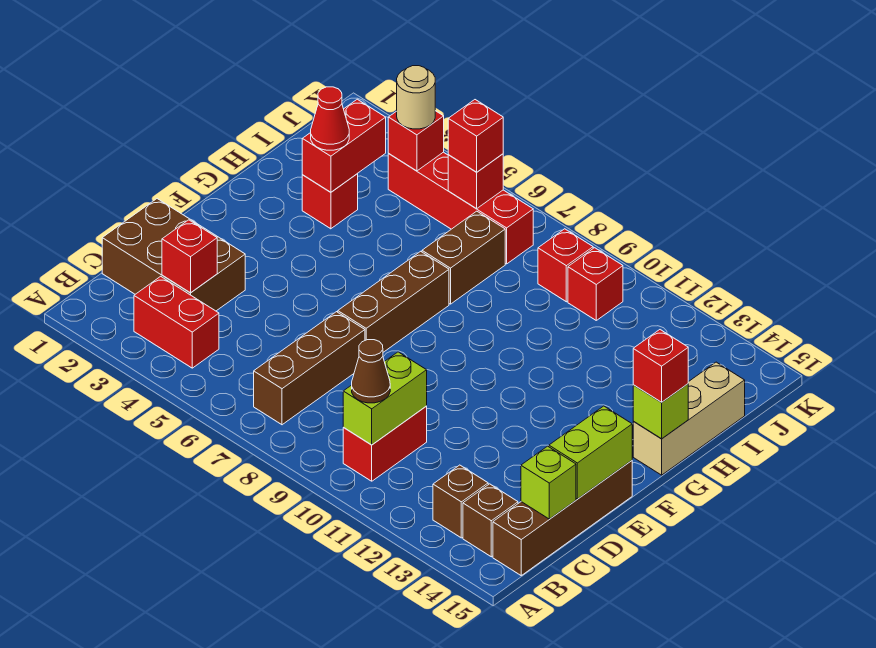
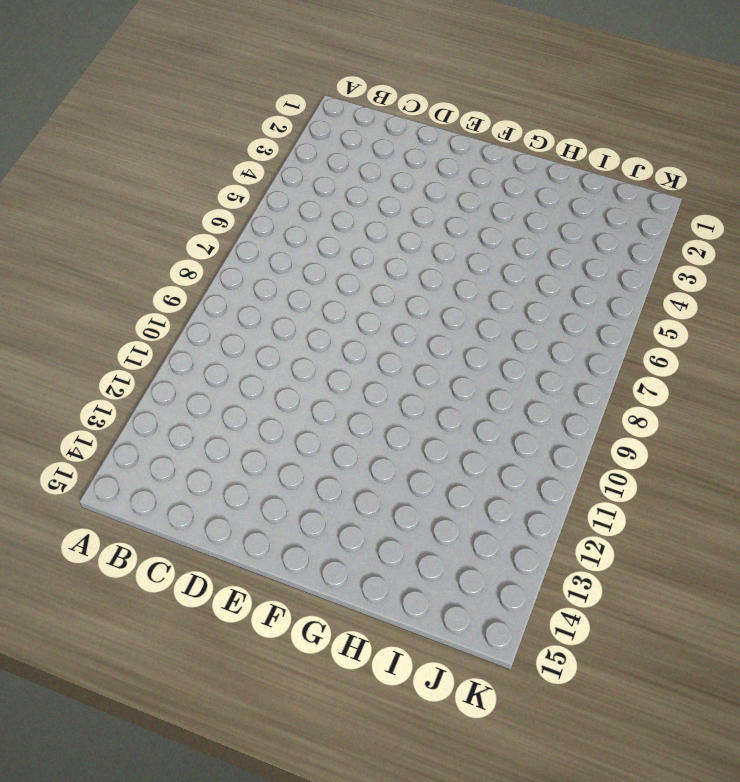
none -> red brick B3:B4 level 1
none -> brown brick B7:D7 level 1
none -> red brick B10:C10 level 1

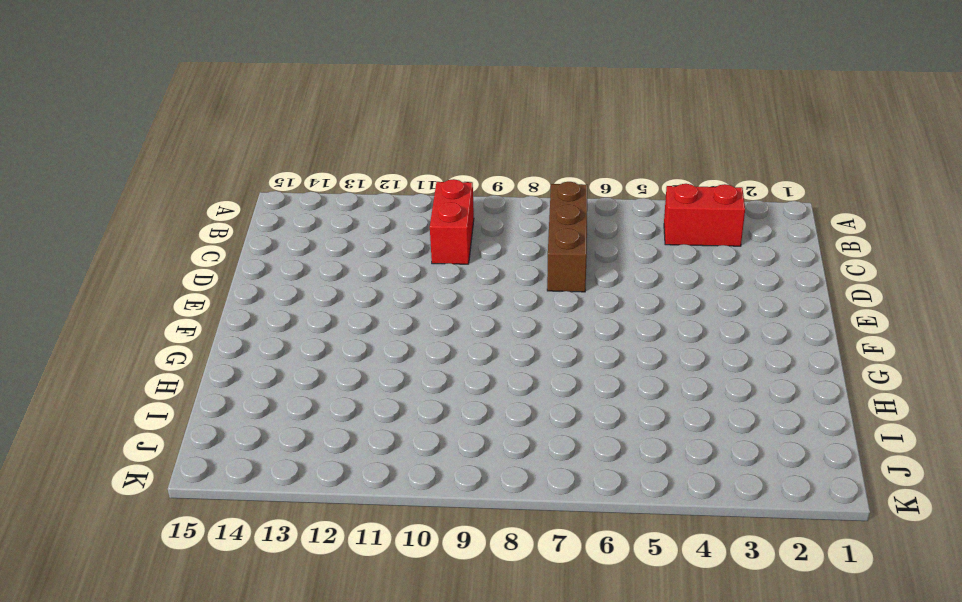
none -> brown brick B13 level 1
none -> brown brick B14 level 1
none -> brown brick B15:E15 level 1

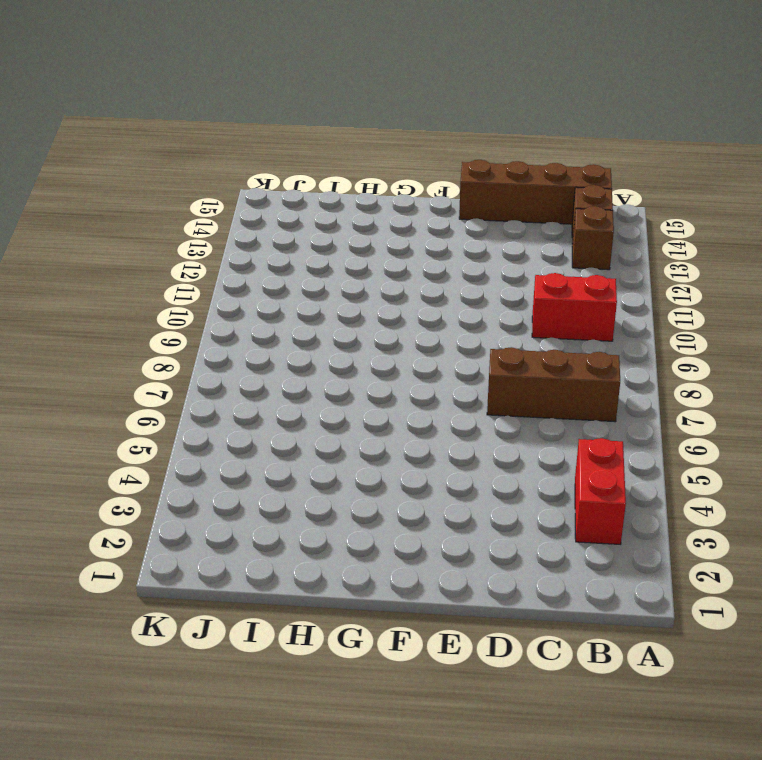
none -> brown brick C1:D3 level 1
none -> brown brick E7:G7 level 1
none -> tan brick G15:I15 level 1

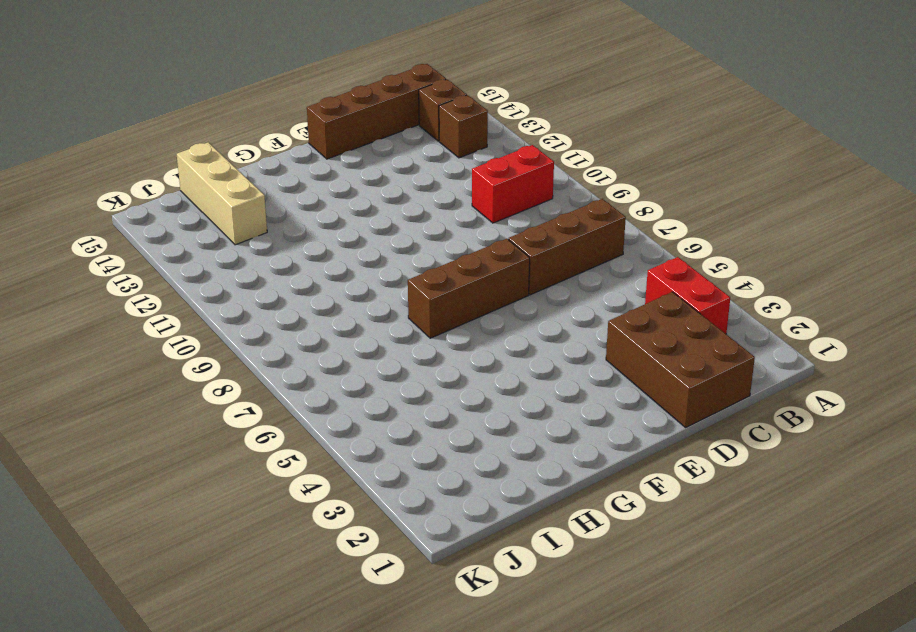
tan brick I13:I15 level 1 -> tan brick G15:I15 level 1
none -> red brick H3 level 1
none -> brown brick H7:I7 level 1
none -> red brick J4:J7 level 1

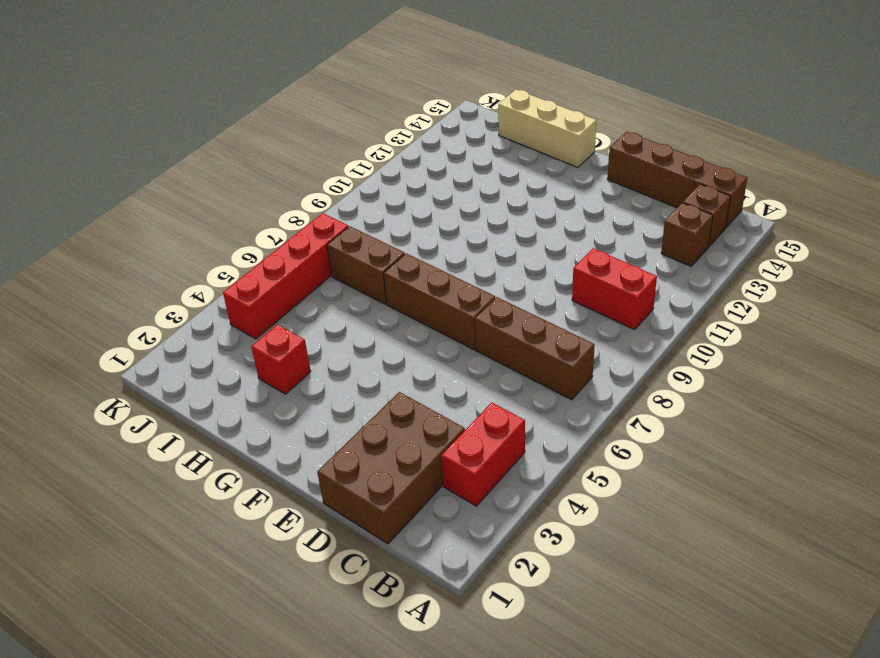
none -> red brick J9 level 1
none -> red brick J10 level 1
none -> lime brick B10:C10 level 2

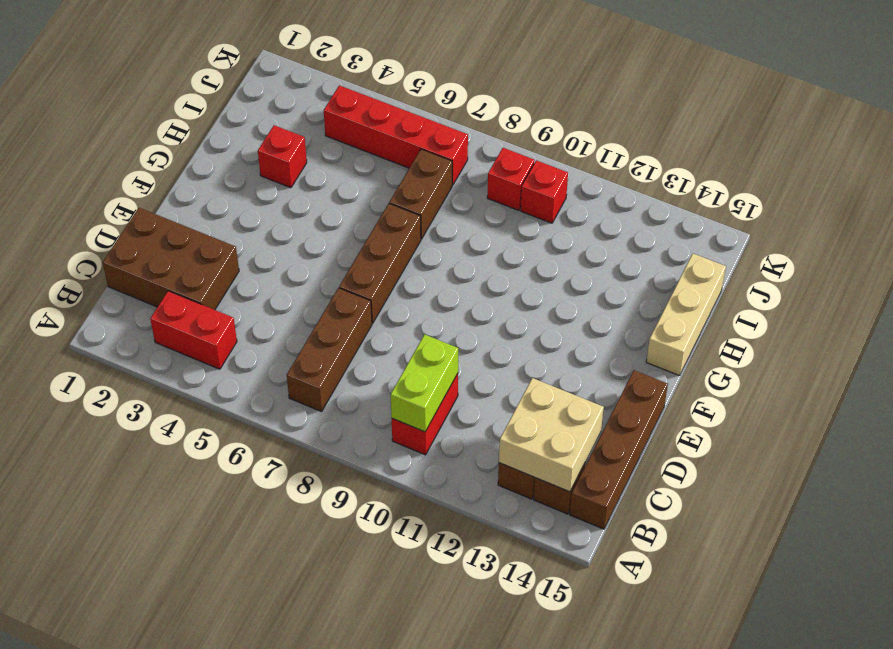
tan brick B13:C14 level 2 -> none
none -> red brick C3 level 2
none -> lime brick C15 level 2
none -> lime brick D15:E15 level 2

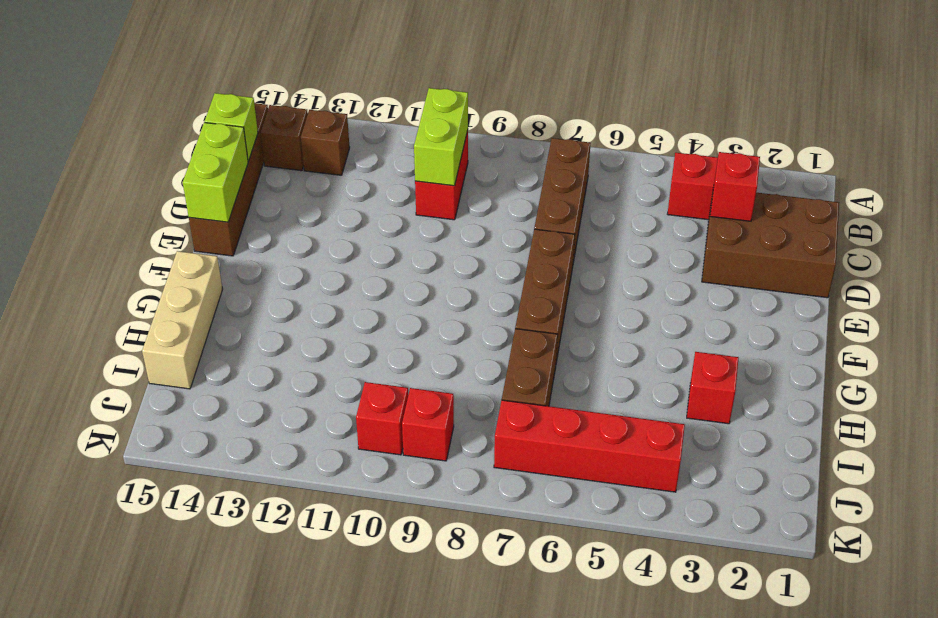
none -> lime brick G15 level 2
none -> red brick H3:I3 level 2
none -> red brick J4 level 2

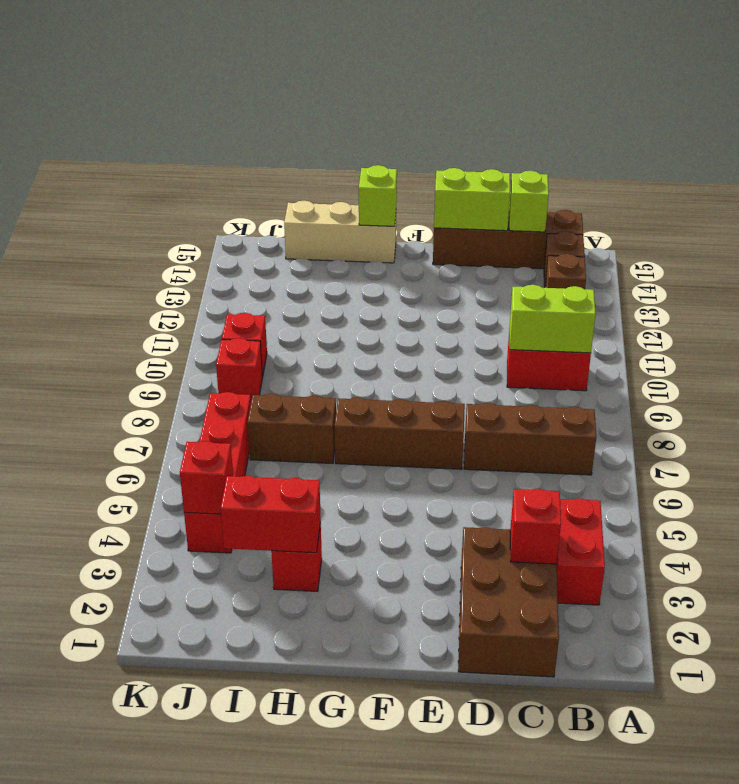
none -> red brick J6 level 2
none -> brown cone B10 level 3
none -> red brick G15 level 3

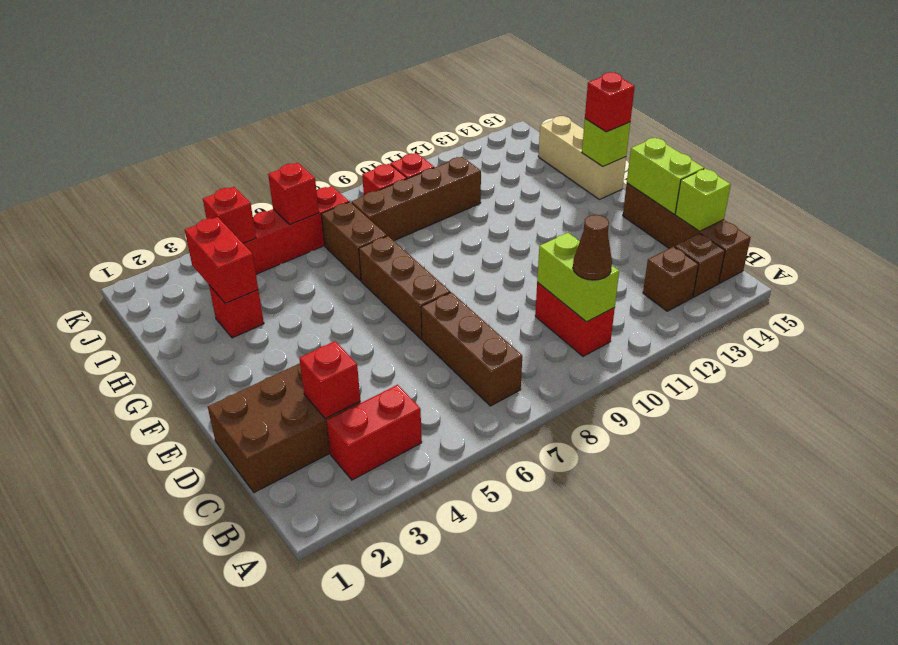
brown brick I8:I11 level 1 -> none
none -> red cone H3 level 3
none -> tan round brick J4 level 3
none -> red brick J6 level 3

